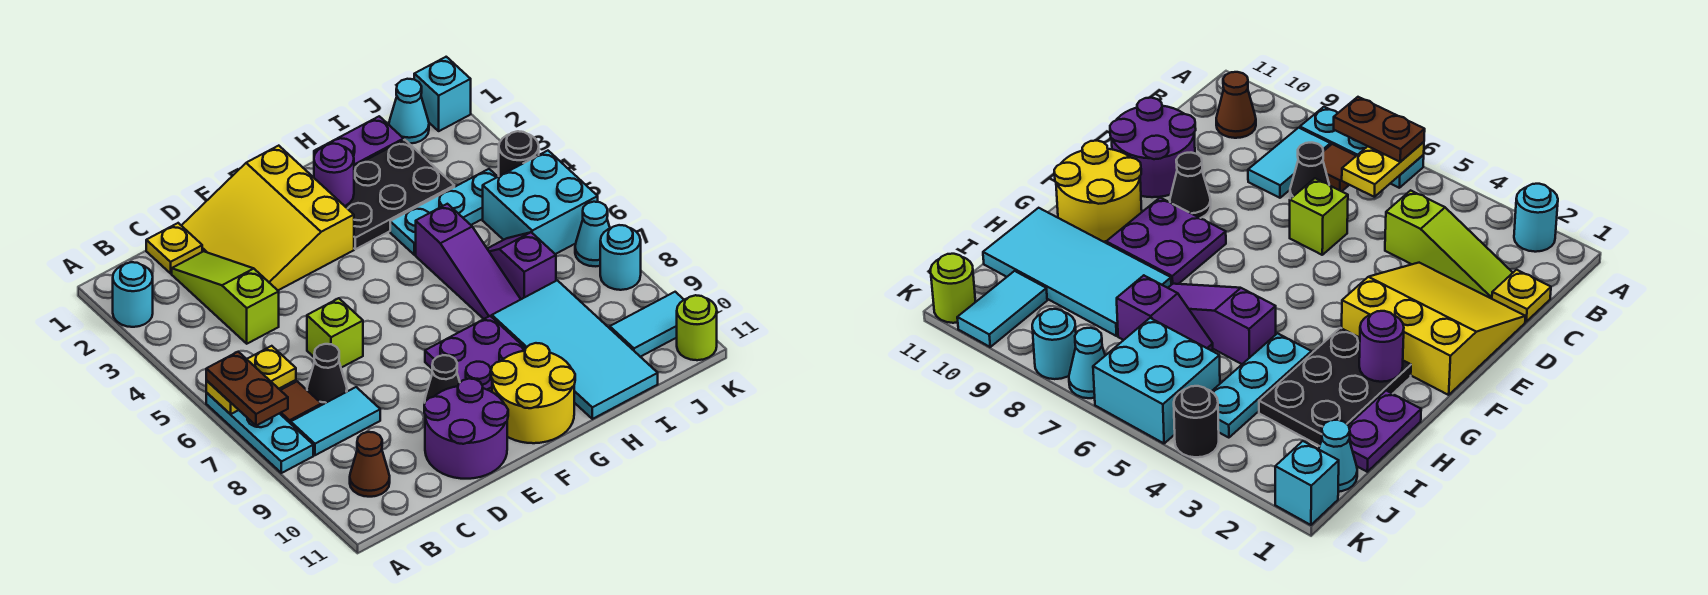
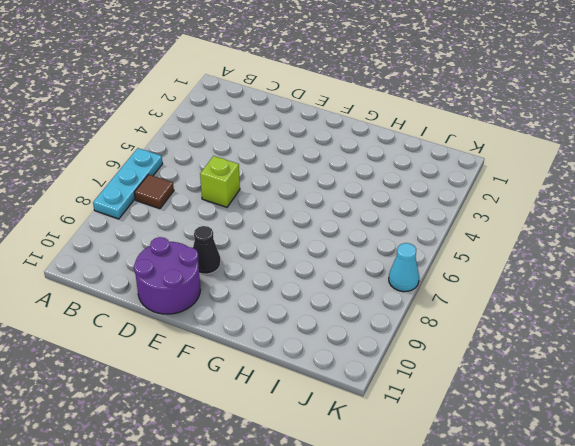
none -> cyan round brick A2 level 1
none -> cyan tile B8:C8 level 1
none -> brown cone B10 level 1
none -> yellow plate C1 level 1

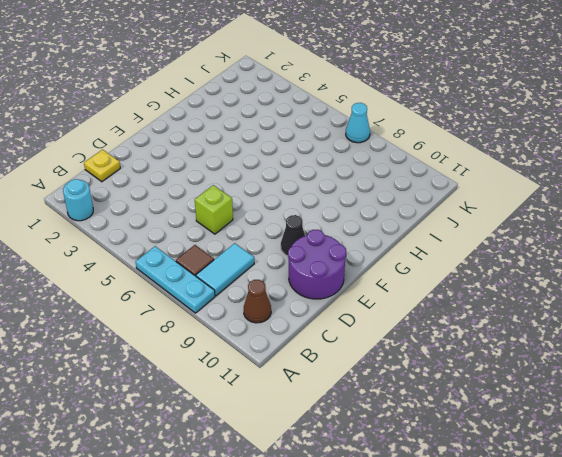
none -> lime slope C2:C4 level 1 top 4
none -> black cone C7 level 1
none -> yellow slope D1:F3 level 1 top F
none -> purple plate F8:G9 level 1

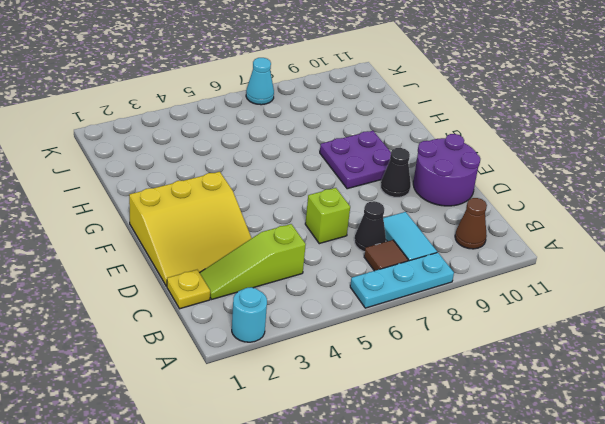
none -> yellow round brick F10:G11 level 1
none -> black plate G2:I3 level 1
none -> purple plate H1:I1 level 1
none -> cyan plate H4:J4 level 1

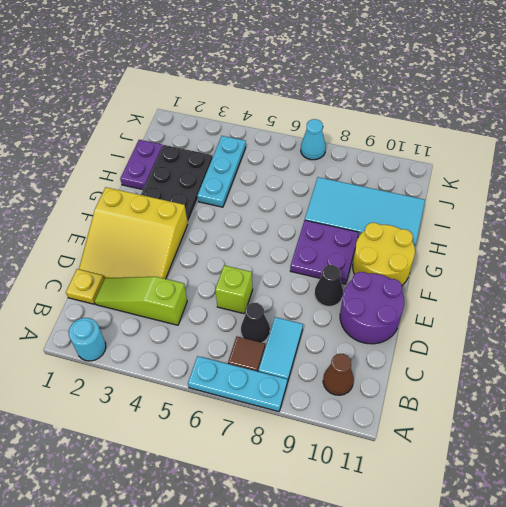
none -> purple slope H5:H7 level 1 top 5
none -> purple slope I6:I7 level 1 top 7
none -> cyan cone J1 level 1
none -> cyan brick J5:K6 level 1

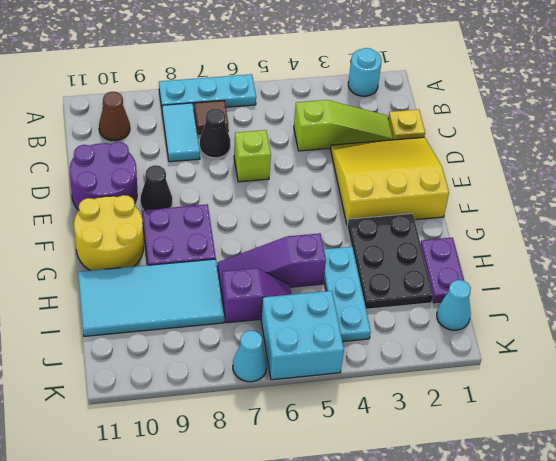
none -> cyan tile J10:K10 level 1
none -> cyan brick K1 level 1
none -> black round brick K4 level 1
none -> cyan round brick K8 level 1

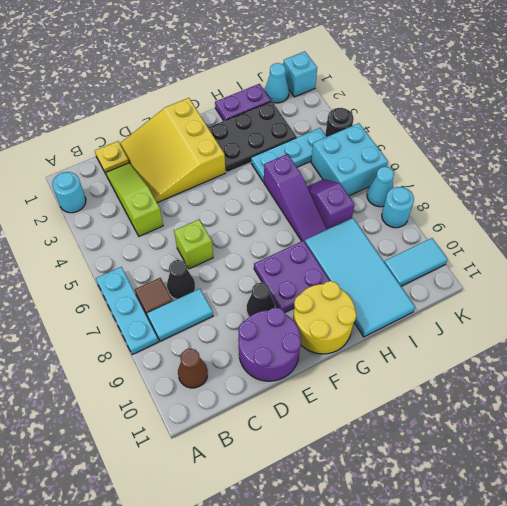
none -> lime round brick K11 level 1
none -> yellow plate A6:B6 level 2
none -> purple round brick G2 level 2
none -> brown plate A6:A7 level 3

